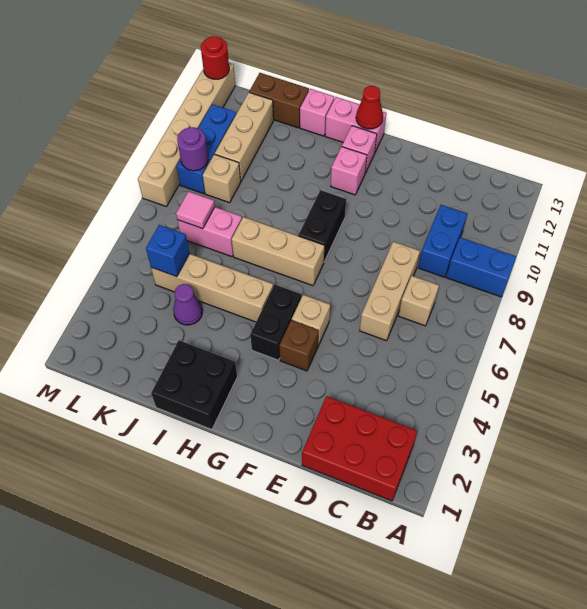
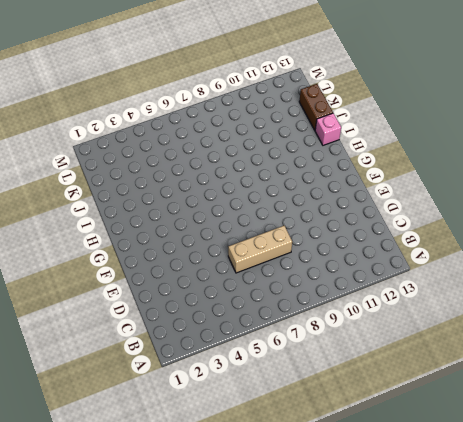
none -> blue brick A9:B9 level 1
none -> red brick B1:D2 level 1
none -> tan brick C7 level 1

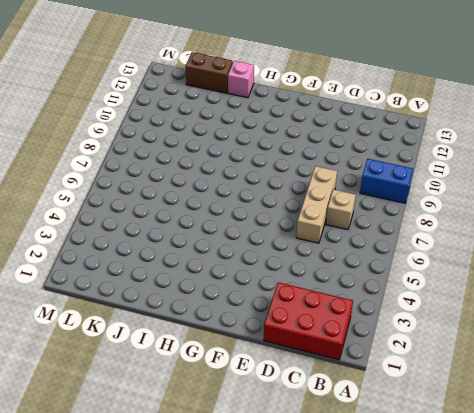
none -> blue brick C9:C10 level 1
none -> brown brick F4 level 1
none -> tan brick F5 level 1

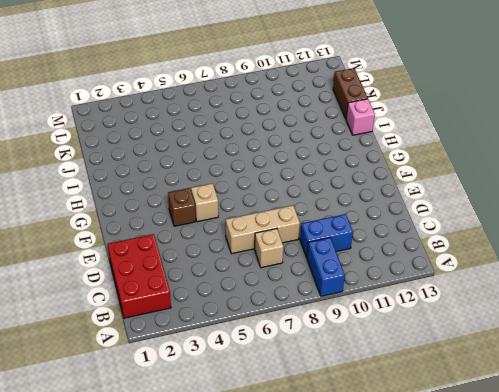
none -> black brick G4:G5 level 1
none -> tan brick G7:I7 level 1
none -> black brick G8:G9 level 1

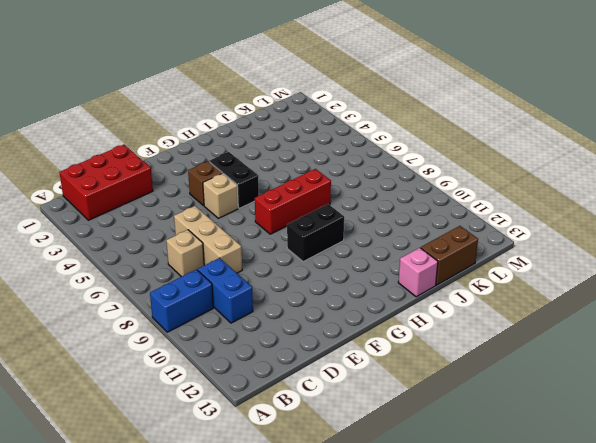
red brick G7:I7 level 1 -> tan brick G7:I7 level 1
black brick G9:H9 level 1 -> black brick G8:G9 level 1
none -> pink brick G11 level 1
none -> pink brick G12 level 1
none -> pink brick G13:H13 level 1

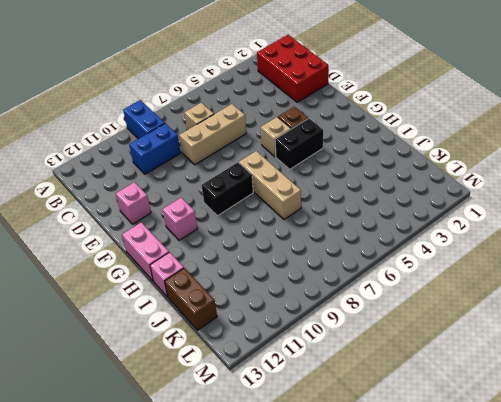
pink brick E12 level 1 -> pink brick G12 level 1
none -> black brick H1:I2 level 1
none -> tan brick H5:K5 level 1
none -> purple cone J4 level 1

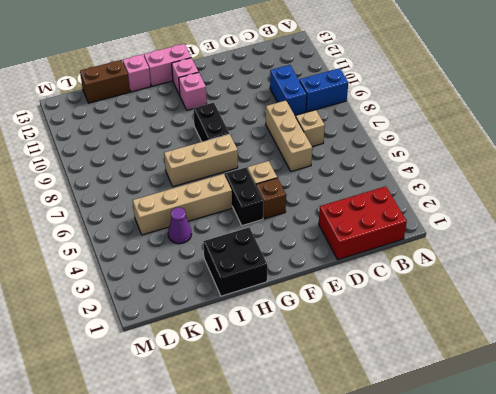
none -> pink brick J7:K7 level 1
none -> tan brick K9 level 1
none -> tan brick K10:K12 level 1

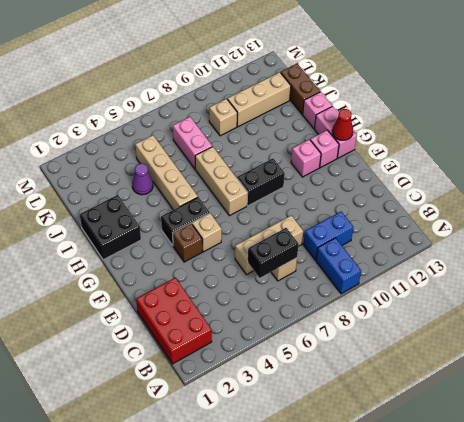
black brick C6:C7 level 2 -> none
none -> blue brick L9:L11 level 1
none -> tan brick M8:M13 level 1
none -> blue brick K5 level 2

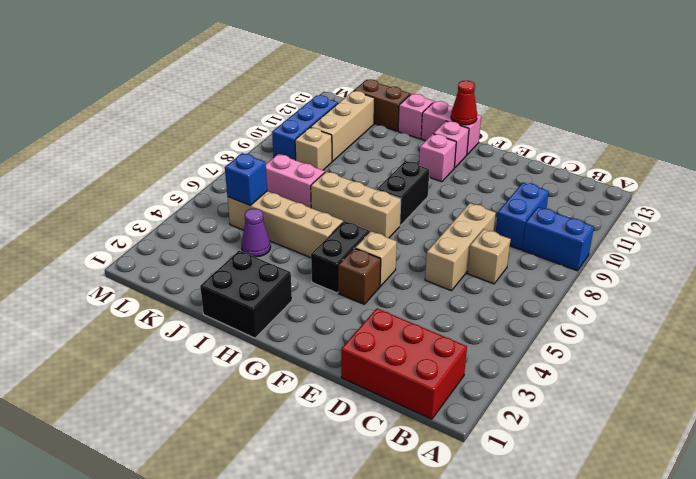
none -> tan brick M8:M13 level 1
none -> pink tile K7 level 2
none -> purple round brick L9 level 2

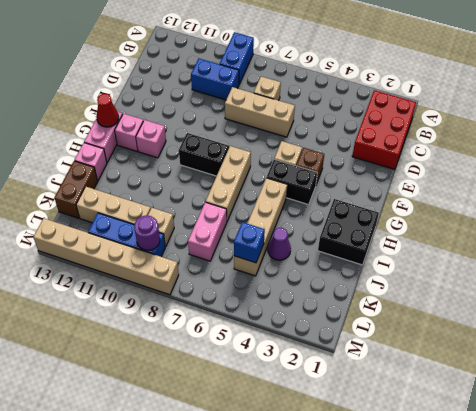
none -> pink tile K7 level 2
none -> red round brick M13 level 2

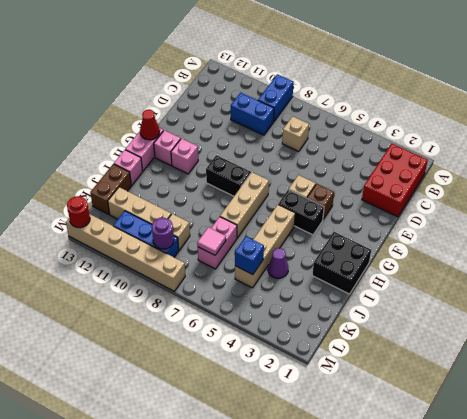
none -> tan brick D6:D8 level 1

